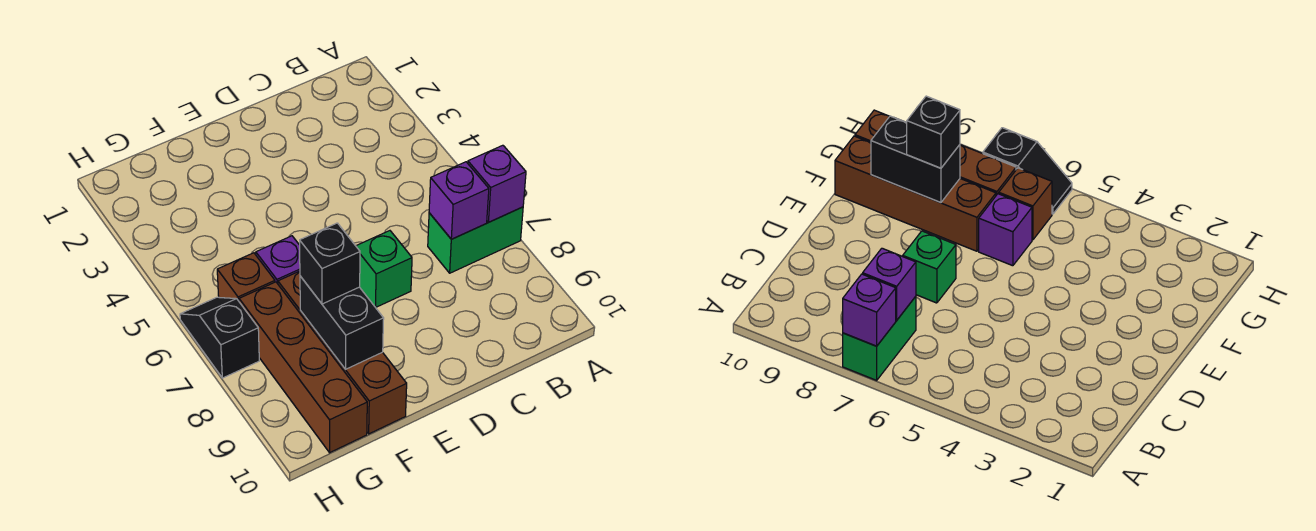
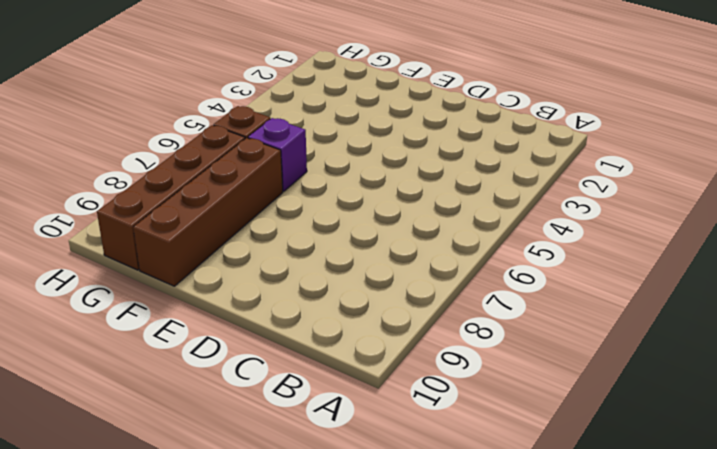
none -> green brick A7:B7 level 1
none -> green brick D7 level 1

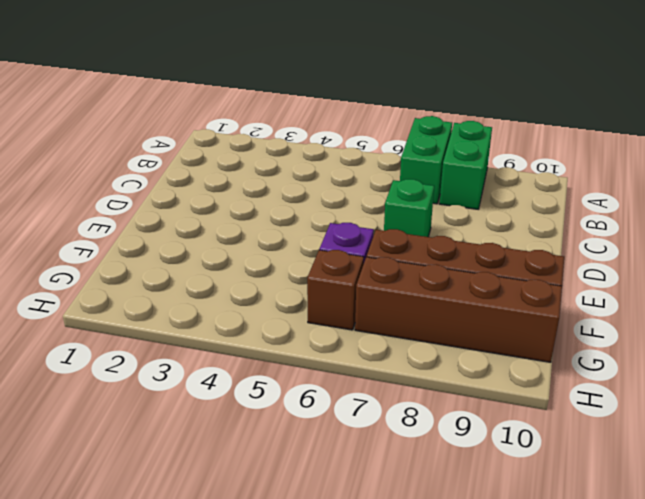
green brick A8:B8 level 1 -> none
none -> black slope H6:H7 level 1 top 7
none -> purple brick A7 level 2

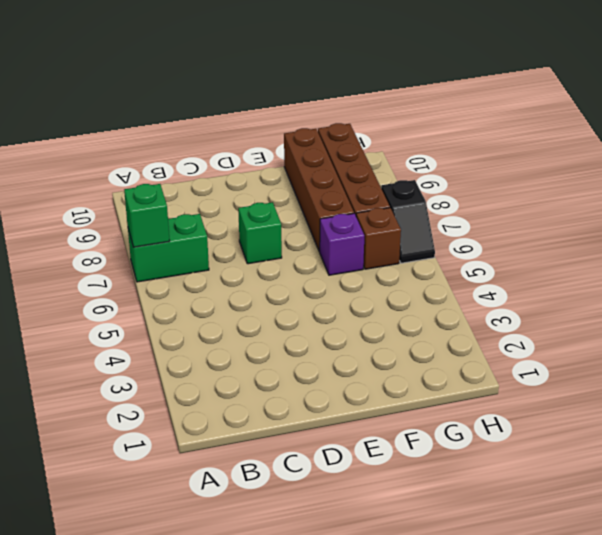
green brick A7 level 2 -> purple brick A7 level 2
none -> purple brick B7 level 2
none -> black brick F8:F9 level 2

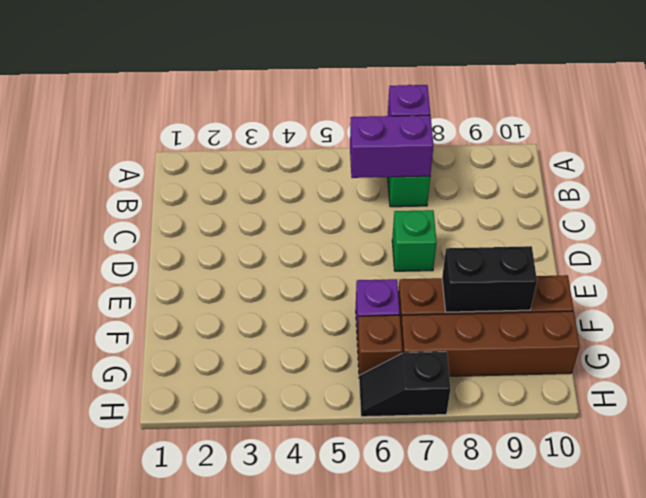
purple brick B6:B7 level 2 -> purple brick B7 level 2
none -> black brick F8 level 3

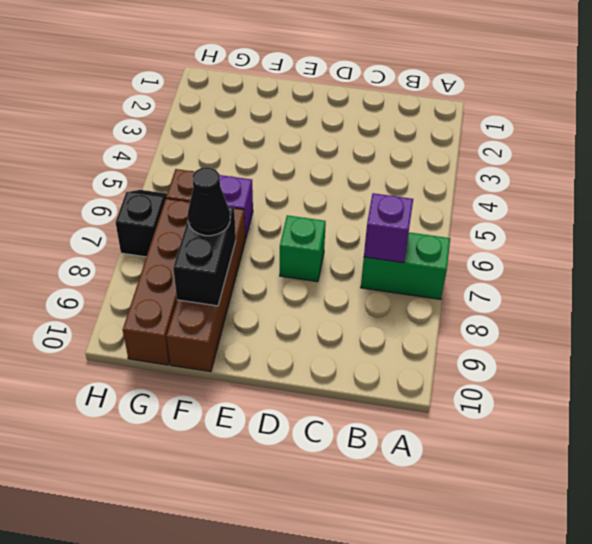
black cone F8 level 3 -> black brick F8 level 3
none -> purple brick A7 level 2

